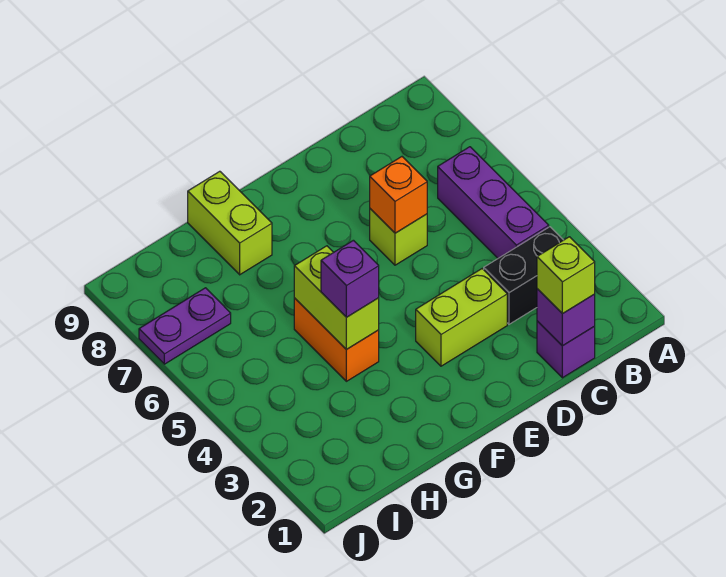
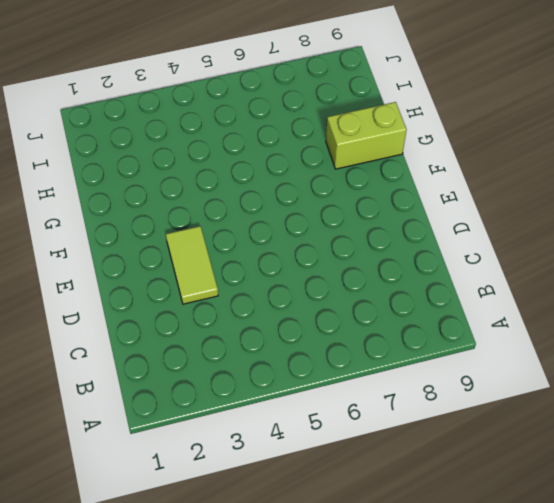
lime tile D3:E3 level 1 -> lime brick D3:E3 level 1
none -> black brick B3:C3 level 1
none -> purple brick B4:B6 level 1
none -> purple brick C1 level 1

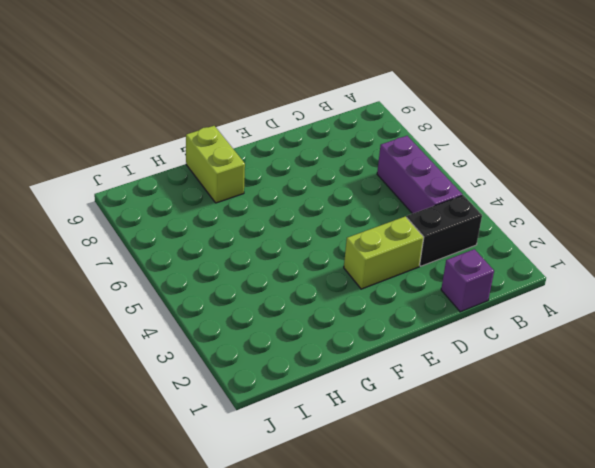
none -> lime brick D6 level 1
none -> orange brick G4:G5 level 1
none -> purple plate I7:J7 level 1

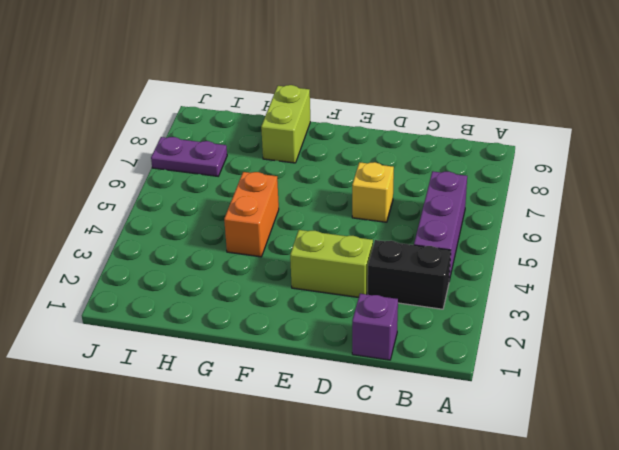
yellow brick D6 level 1 -> lime brick D6 level 1
none -> purple brick C1 level 2
none -> orange brick D6 level 2
none -> lime brick G4:G5 level 2

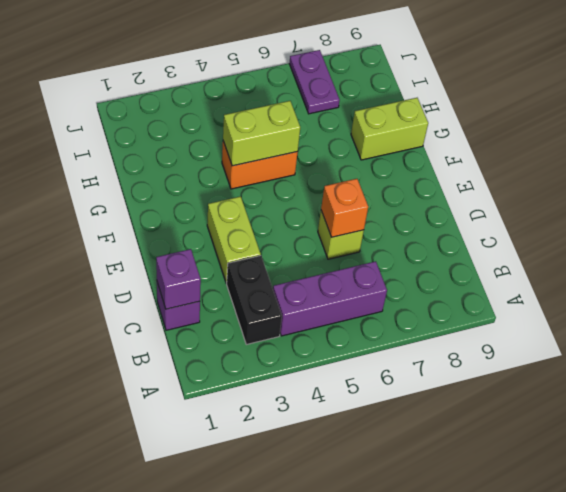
none -> lime brick C1 level 3
none -> purple brick G4 level 3

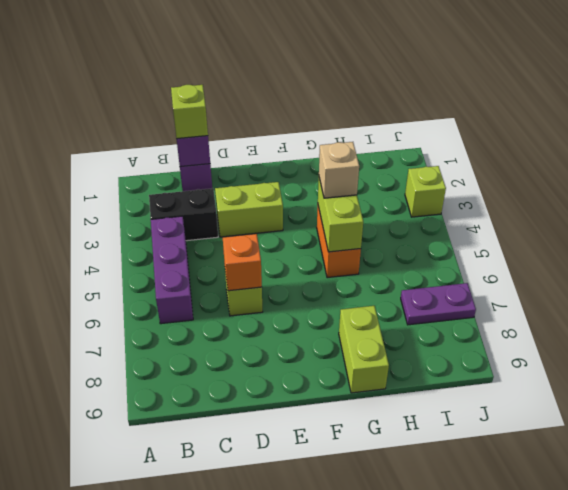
tan brick G4 level 3 -> purple brick G4 level 3
lime brick J3 level 1 -> none

